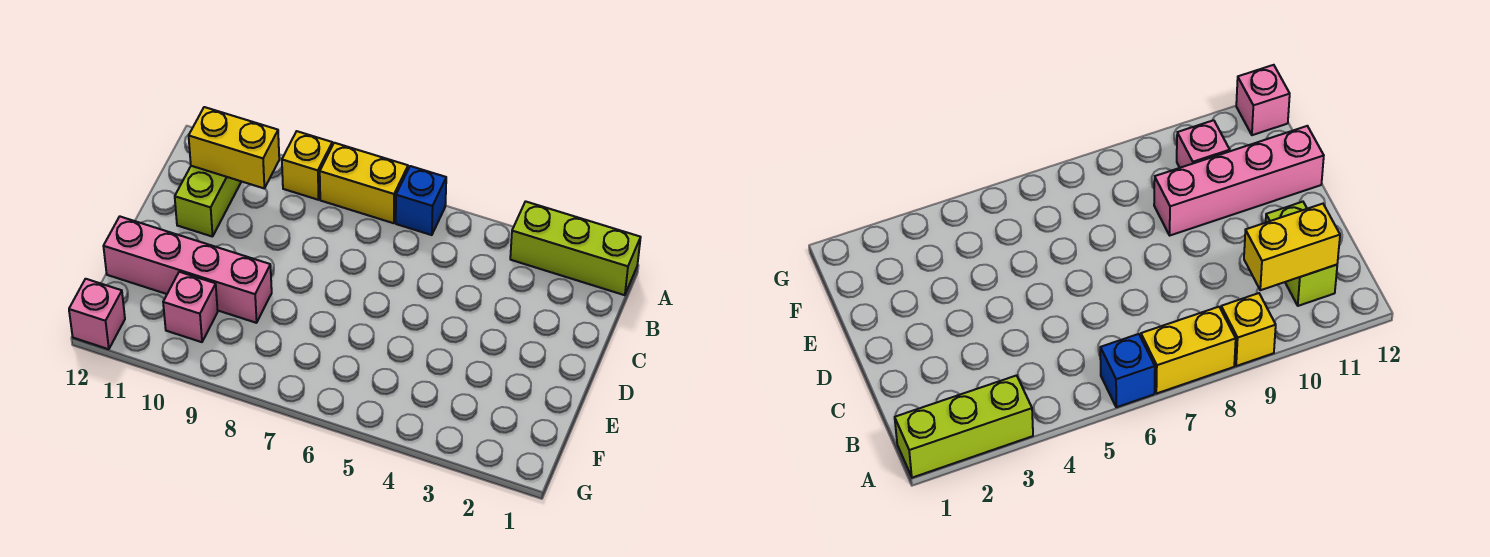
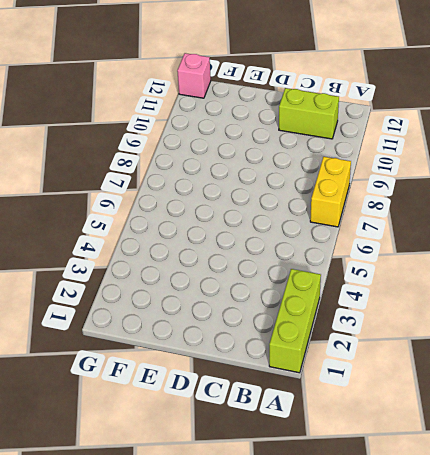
none -> blue brick A6 level 1
none -> yellow brick A9 level 1

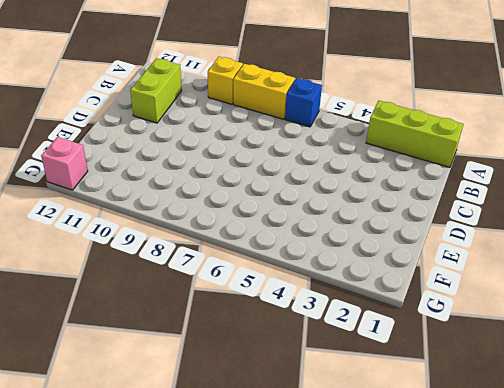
none -> pink brick E9:E12 level 1
none -> pink brick F10 level 1

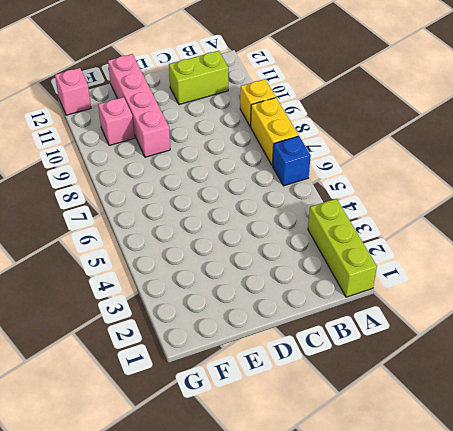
none -> yellow brick B10:B11 level 2

